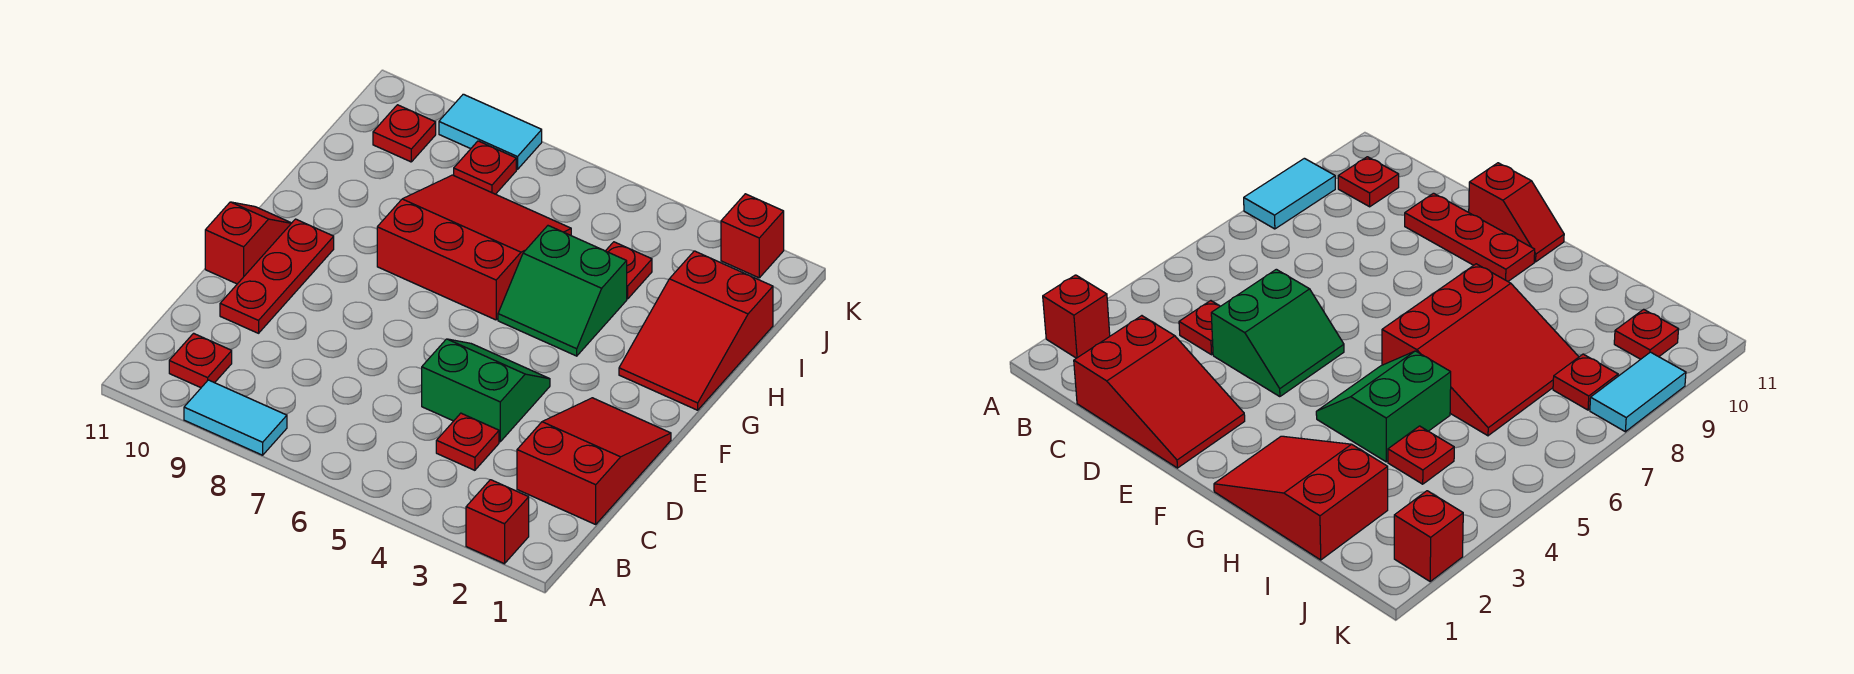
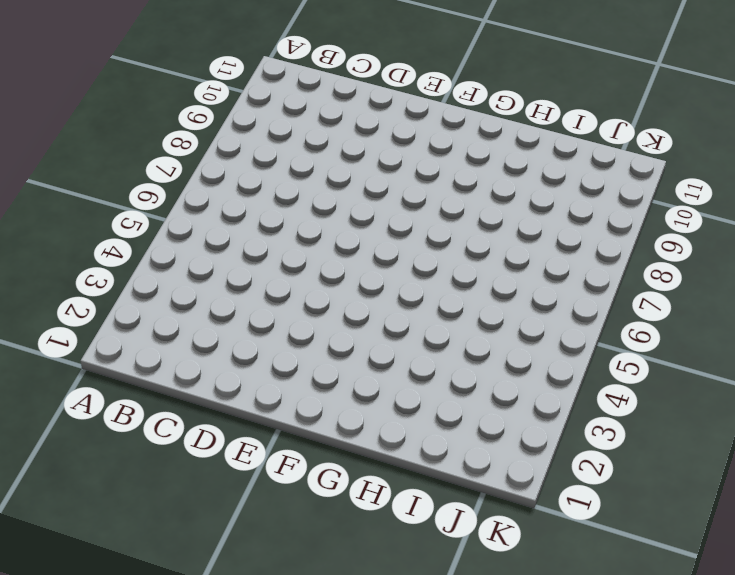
none -> red brick A2 level 1
none -> cyan tile A8:A9 level 1
none -> red plate B10 level 1

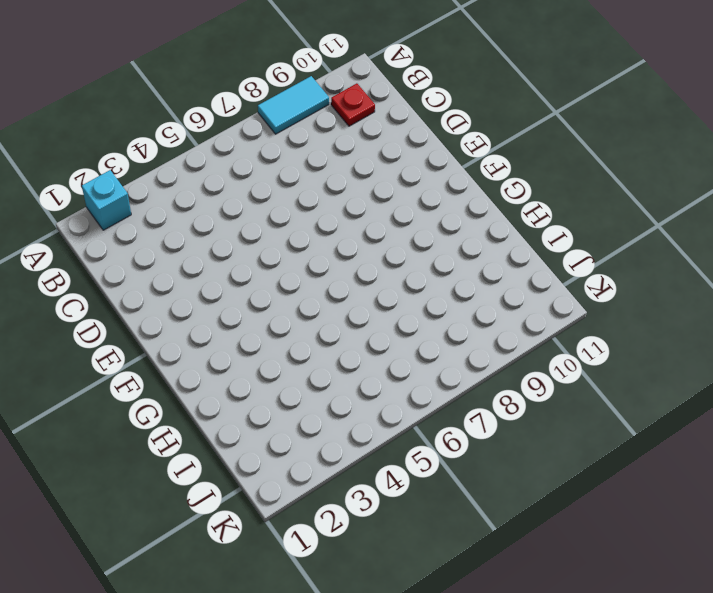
cyan brick A2 level 1 -> red brick A2 level 1
none -> red slope C1:E2 level 1 top C
none -> red plate C4 level 1
none -> green slope D4:E5 level 1 top D

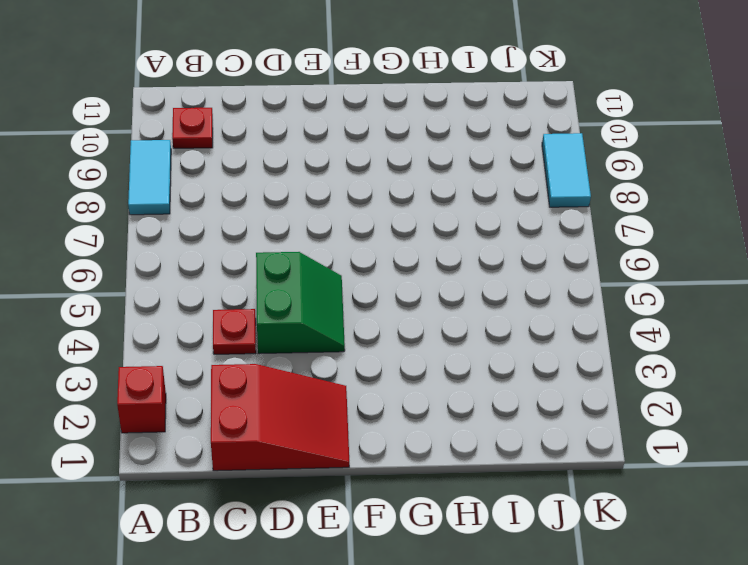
none -> red plate D10:F10 level 1
none -> red slope E11:F11 level 1 top E
none -> red slope G1:I2 level 1 top I

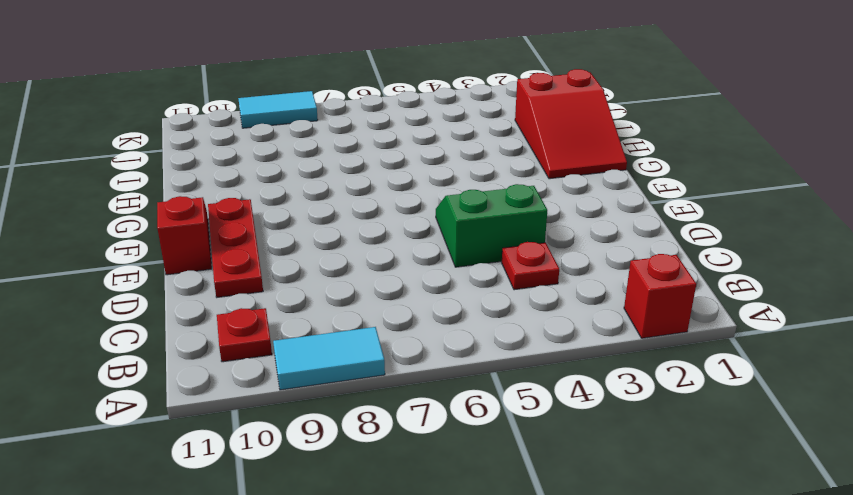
none -> red slope C1:E2 level 1 top C
none -> green slope G4:H5 level 1 top H
none -> red slope G6:I8 level 1 top G

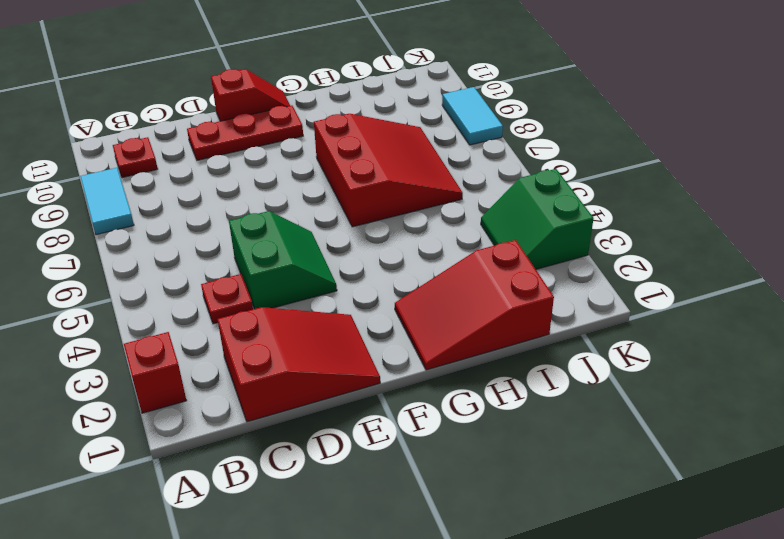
green slope J3:K4 level 1 top K -> green slope G4:H5 level 1 top H
none -> red plate I4 level 1
none -> red plate J8 level 1
none -> red plate J10 level 1

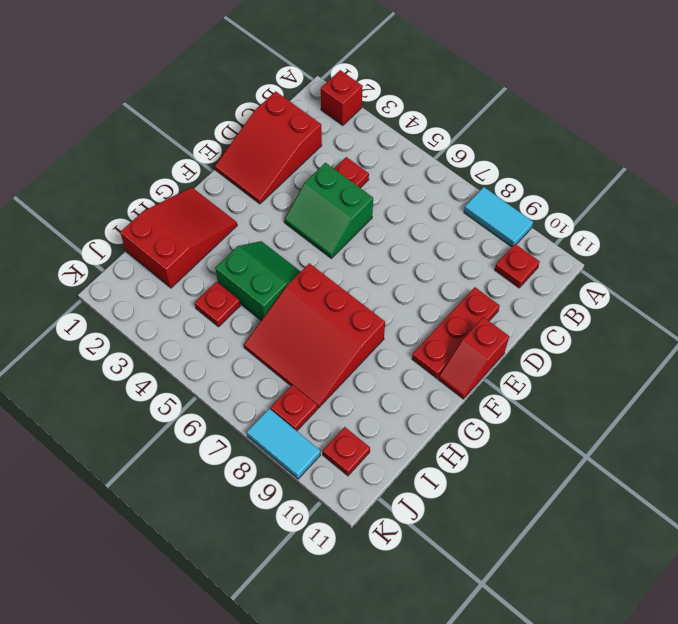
none -> red brick K2 level 1

